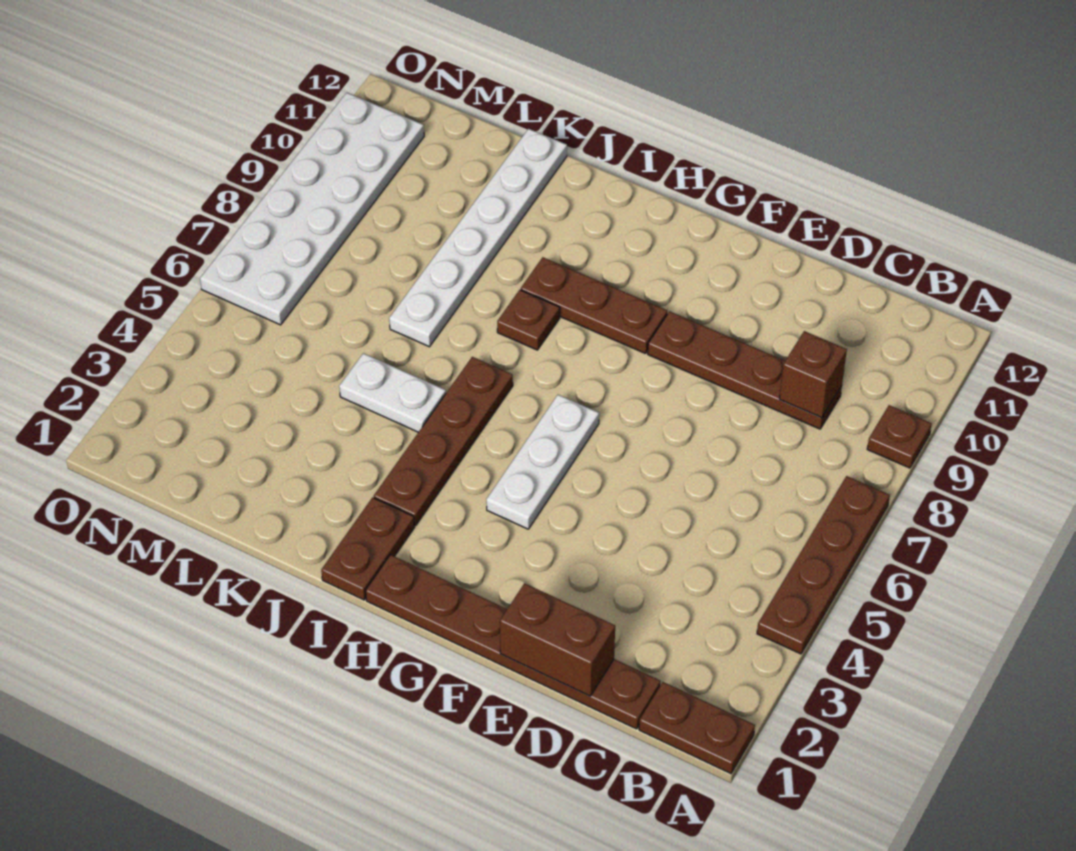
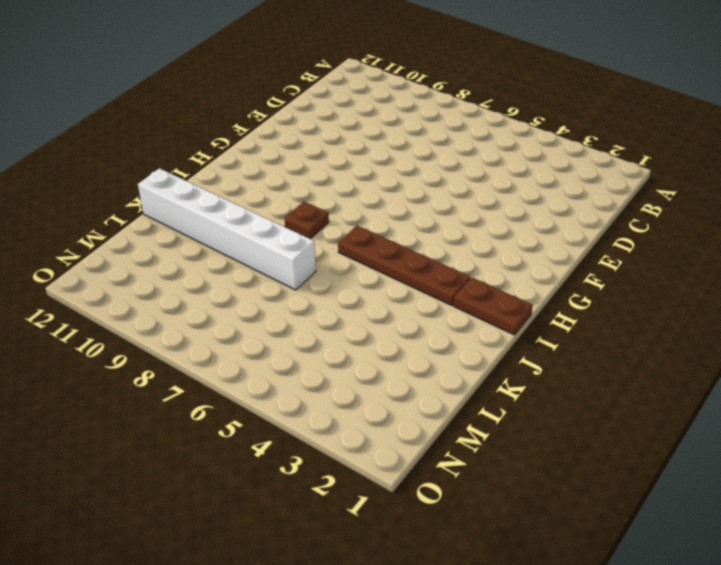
white brick K7:K12 level 1 -> white plate K7:K12 level 1
none -> brown plate A1:B1 level 1
none -> brown plate A4:A7 level 1
none -> brown plate A9 level 1

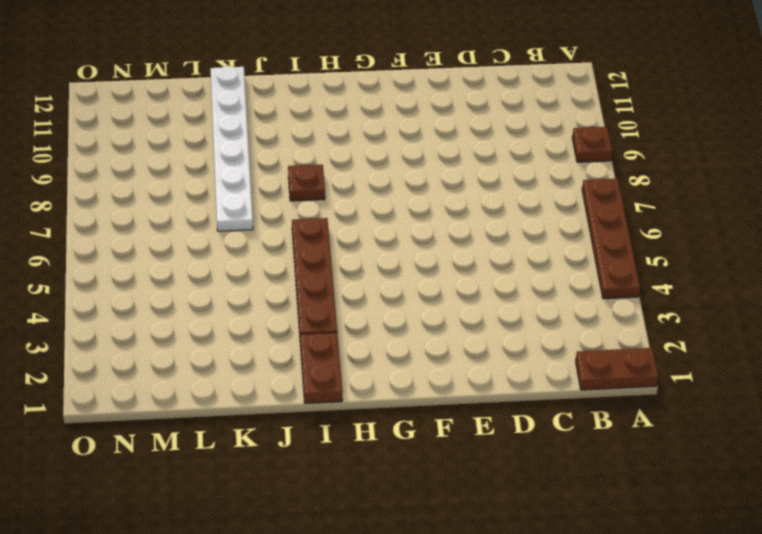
none -> brown plate C1:H1 level 1
none -> brown plate C9:F9 level 1
none -> white plate G4:G6 level 1

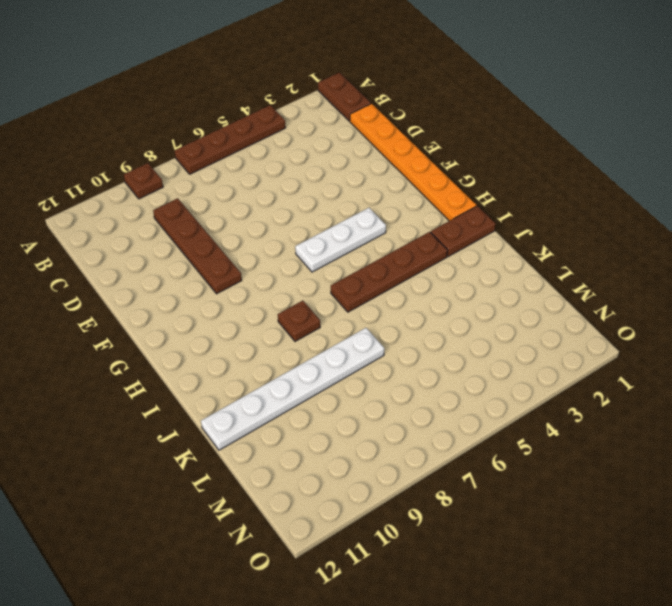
orange plate C1:H1 level 1 -> brown plate C1:H1 level 1
none -> brown plate G9:I9 level 1
none -> white plate J5:K5 level 1
none -> white plate N6:O11 level 1

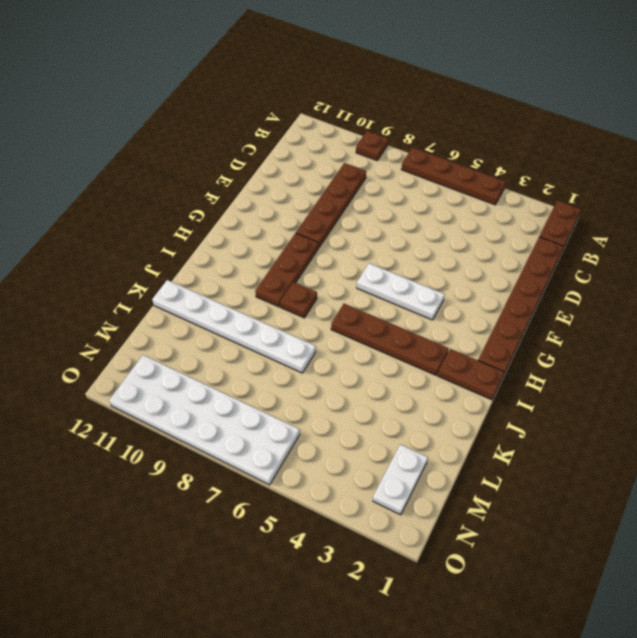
white plate M2:N2 level 1 -> white plate J5:K5 level 1
none -> brown brick C9 level 2
none -> brown brick D1:E1 level 2

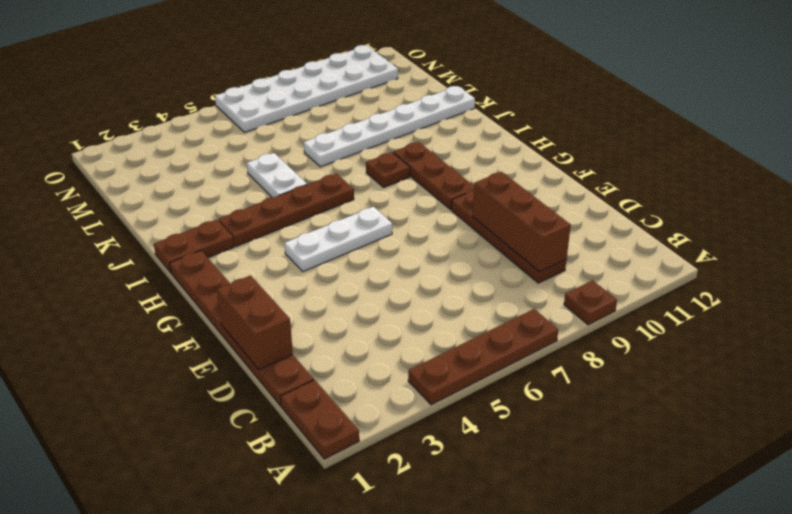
brown brick C9:E9 level 2 -> brown brick C9 level 2

